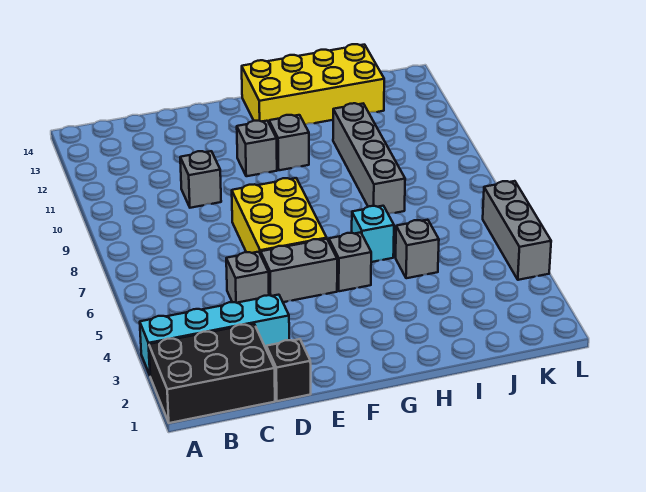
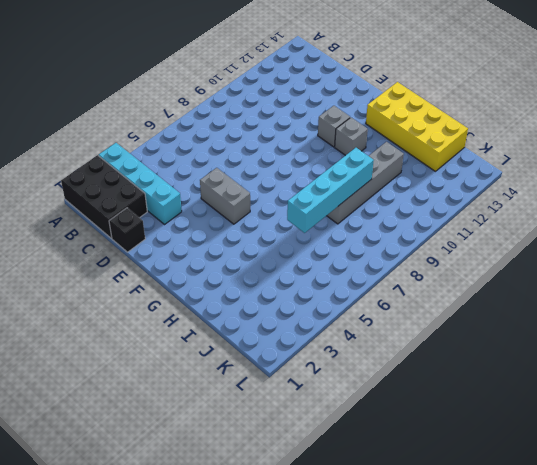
cyan brick I6:I9 level 2 -> none
none -> grey brick D5 level 1
none -> grey brick D10 level 1
none -> yellow brick E6:F8 level 1

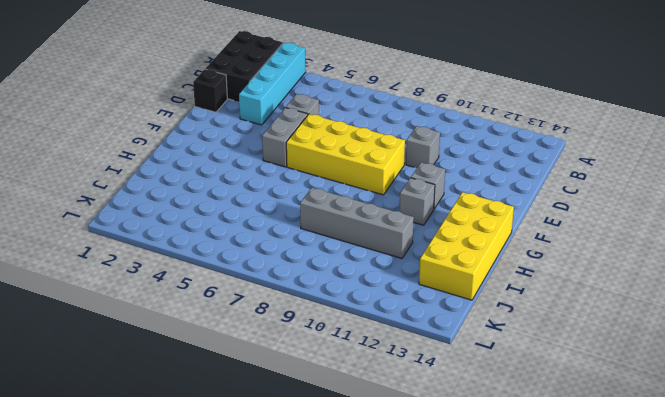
yellow brick E6:F9 level 1 -> yellow brick E6:F8 level 1
none -> grey brick G5 level 1
none -> cyan brick H6 level 1
none -> grey brick I5 level 1

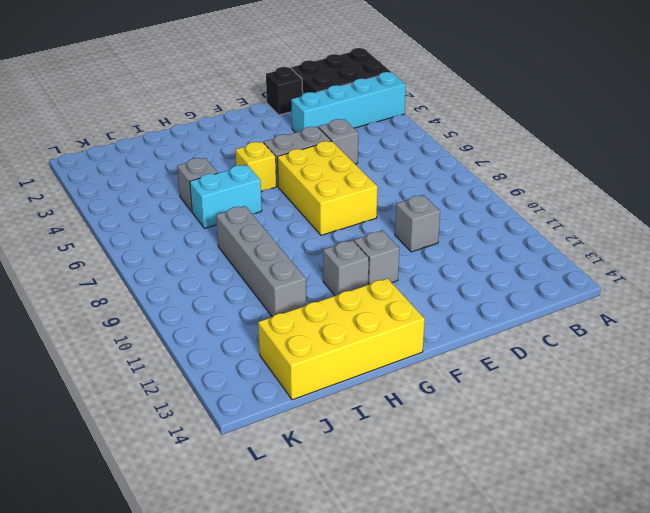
yellow brick G5 level 1 -> grey brick G5 level 1
cyan brick H6:I6 level 1 -> cyan brick H6 level 1
none -> grey brick L4:L6 level 1

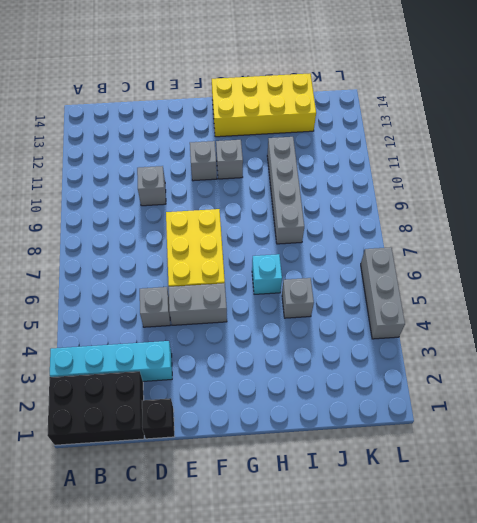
none -> grey brick G5 level 1

